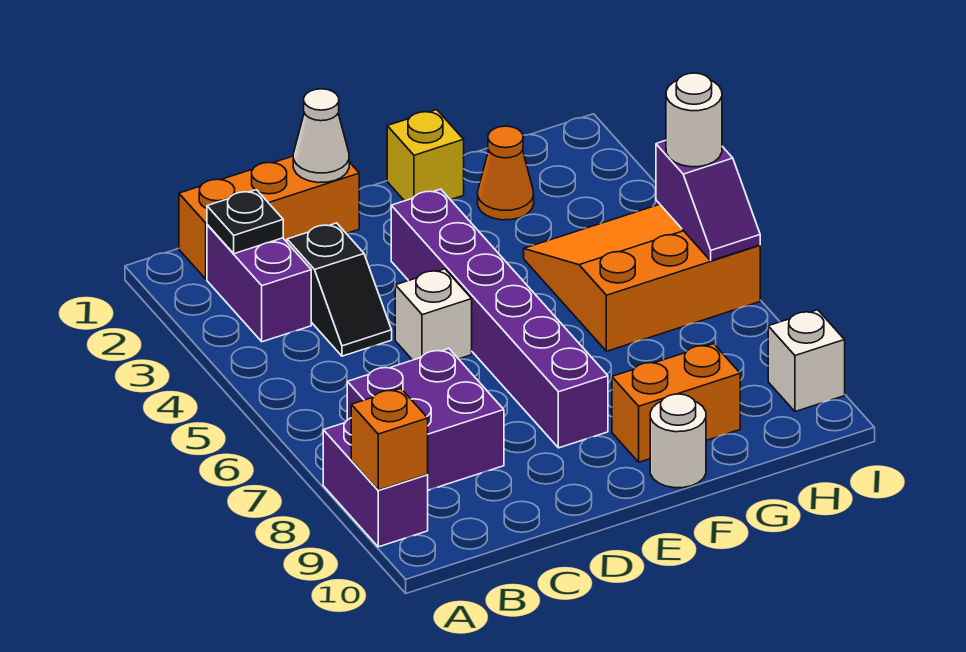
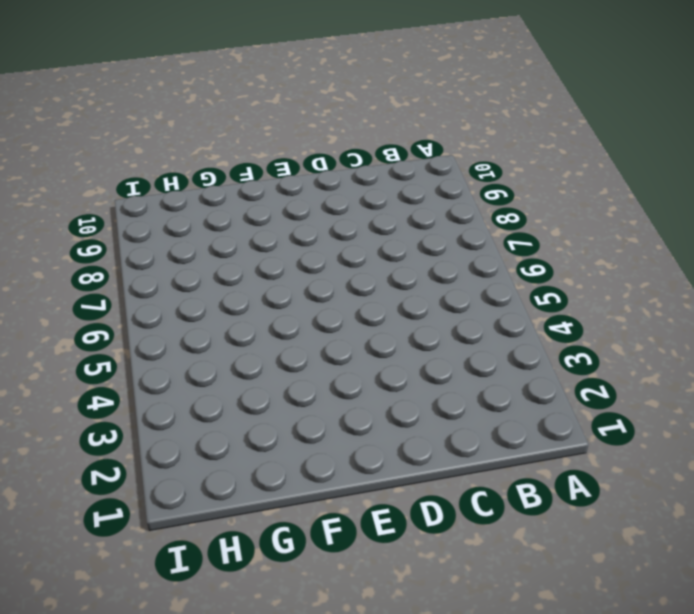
none -> purple brick A8:A9 level 1
none -> orange brick B1:D1 level 1
none -> purple brick B2:B3 level 1

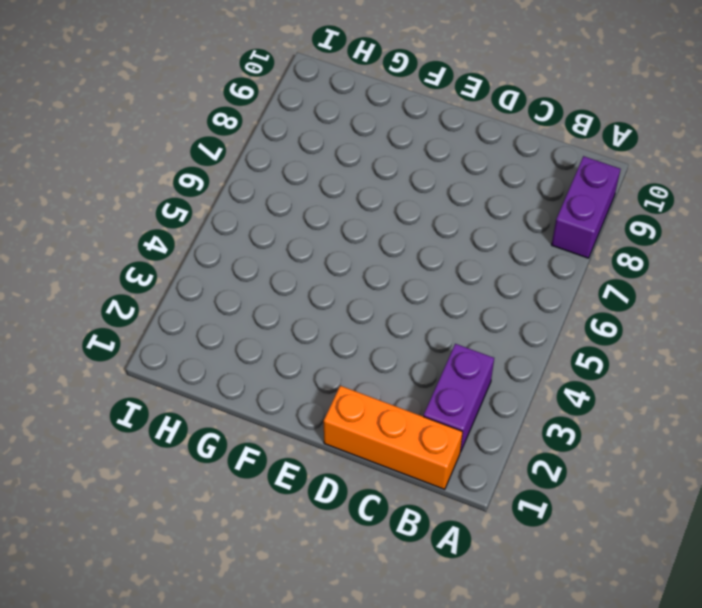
none -> purple brick B7:C8 level 1
none -> black slope C3:C4 level 1 top 3
none -> white brick D5 level 1

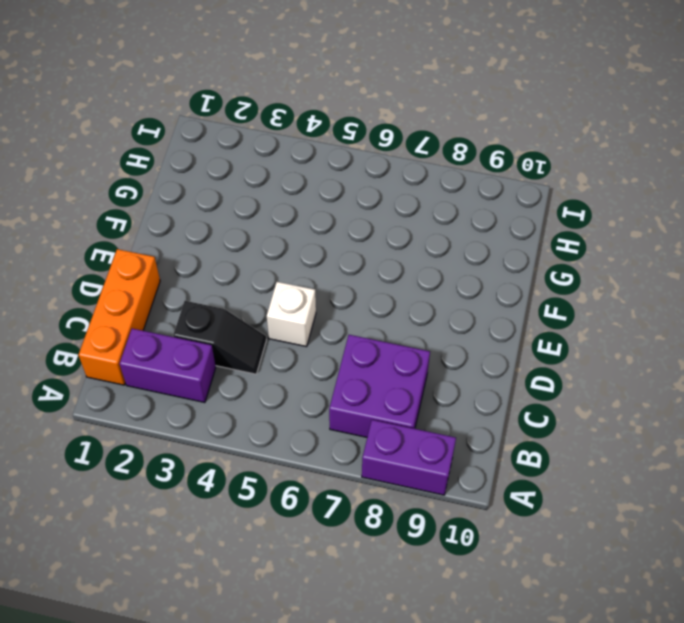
none -> purple brick E3:E8 level 1
none -> yellow brick F1 level 1
none -> orange brick F9:G9 level 1

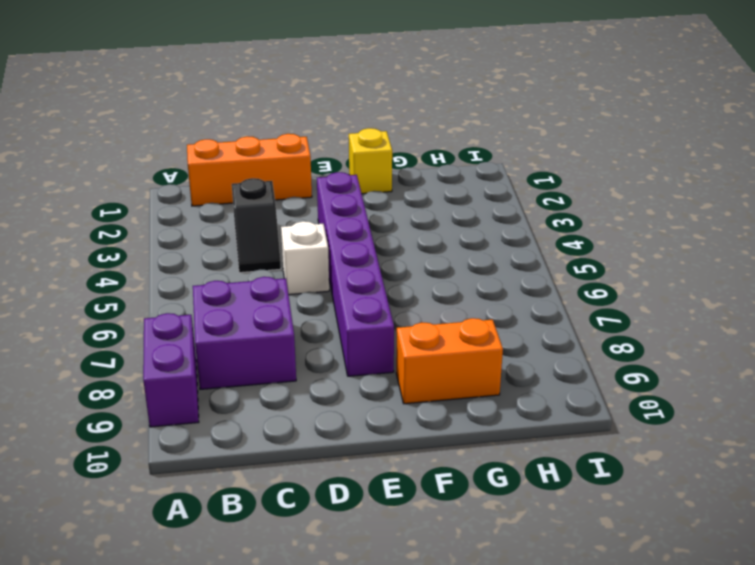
none -> purple brick B2:B3 level 1
none -> white round brick F10 level 1
none -> orange cone G2 level 1

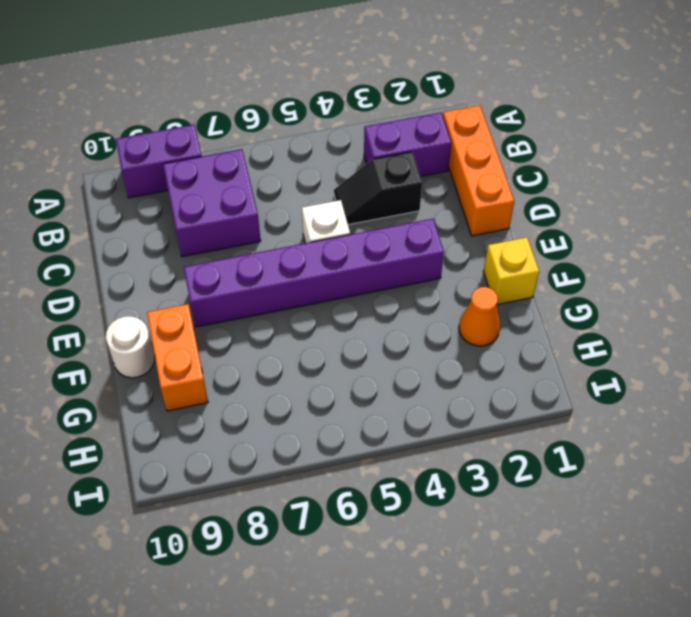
none -> orange slope G4:I6 level 1 top 6
none -> white brick I9 level 1
none -> orange brick A9 level 2

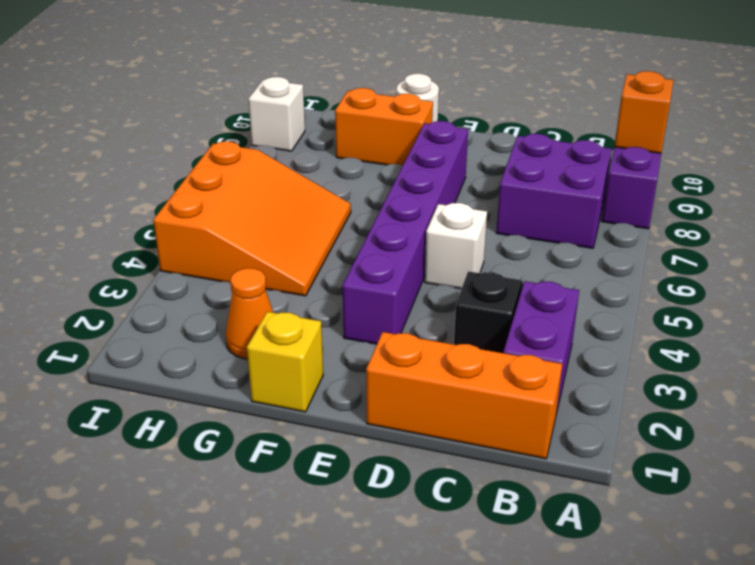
orange slope G4:I6 level 1 top I -> orange slope G4:I6 level 1 top 6
none -> black plate B2 level 2
none -> white cone D1 level 2
none -> purple slope I5:I6 level 2 top 5

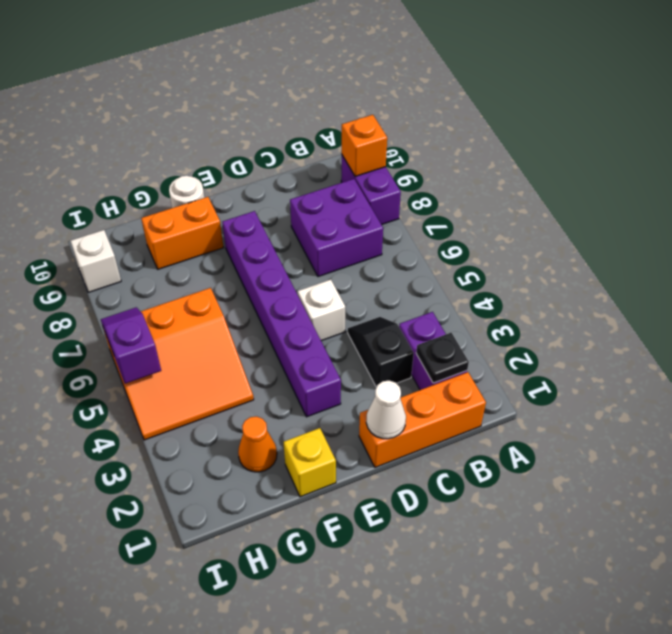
none -> white round brick I5 level 3

